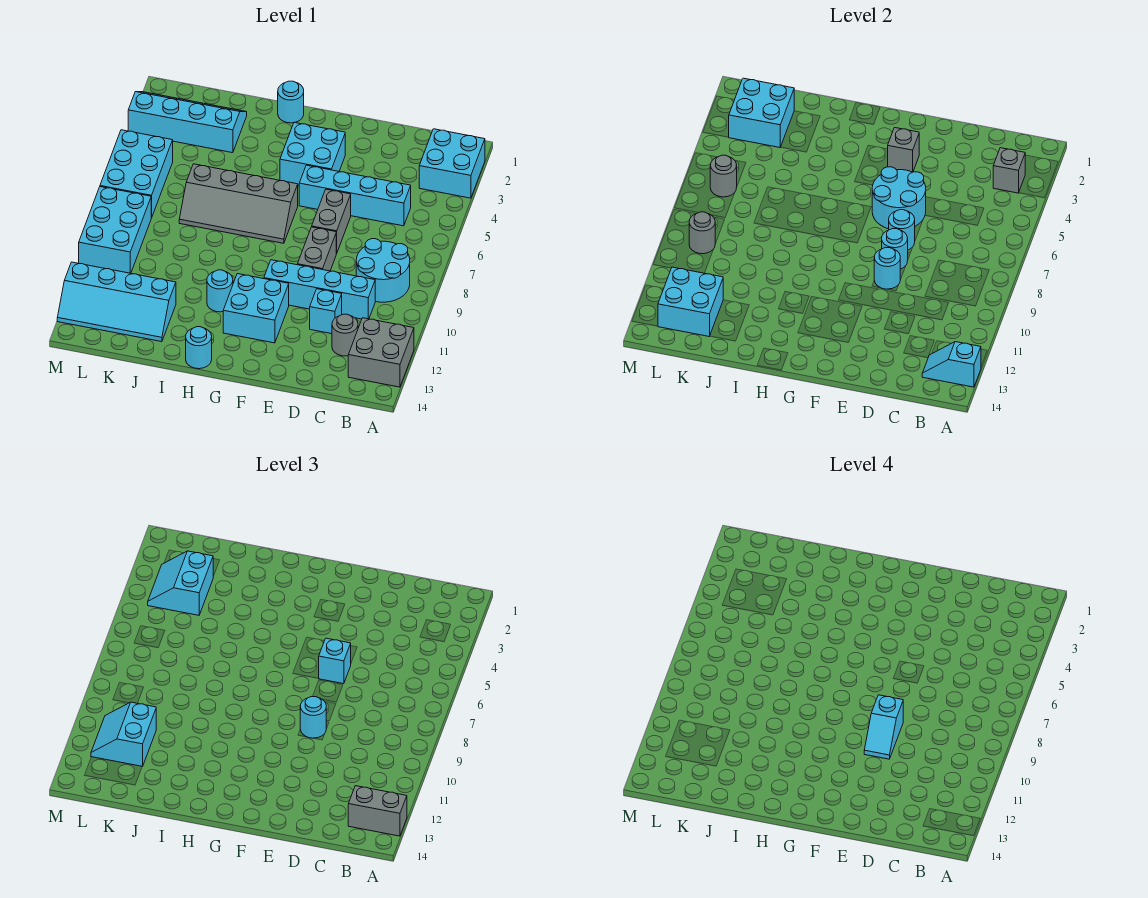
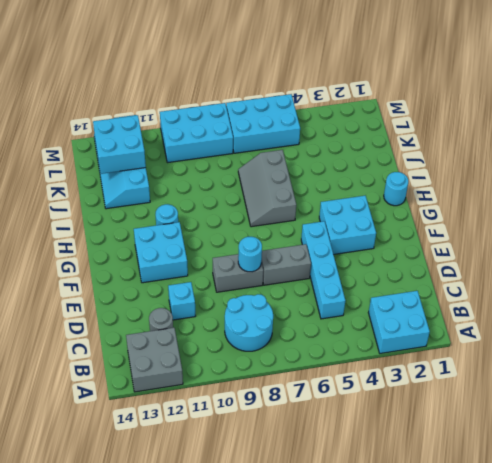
grey slope H6:J7 level 1 top 6 -> grey slope G6:J7 level 1 top 6
none -> cyan brick C10:F10 level 1
none -> cyan round brick H14 level 1
none -> cyan slope J2:M3 level 1 top 3
none -> cyan slope A13:B13 level 2 top A

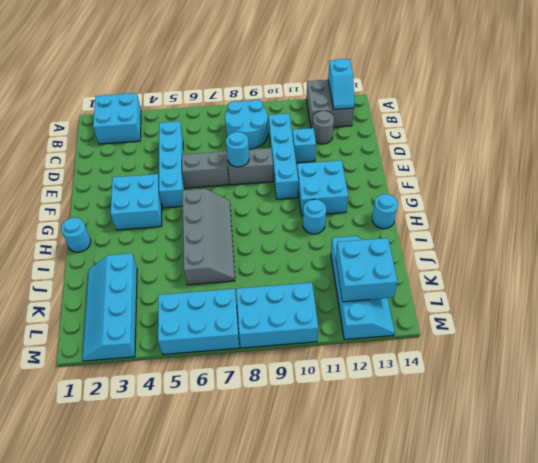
none -> grey brick B3 level 2
none -> cyan round brick E5:F6 level 2
none -> cyan round brick E7 level 2
none -> cyan round brick E9 level 2

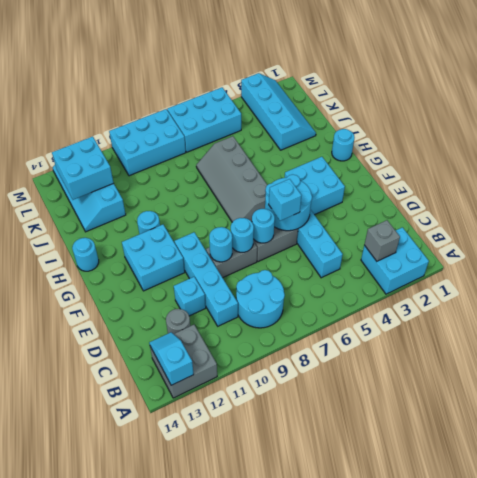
none -> grey brick F3 level 2
none -> cyan brick K2:L3 level 2
none -> grey round brick L6 level 2
none -> grey round brick L9 level 2

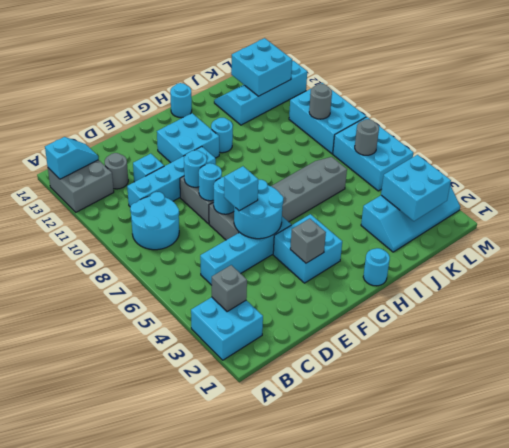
none -> grey brick A13:B13 level 3
none -> cyan round brick E9 level 3
none -> cyan slope K3:L4 level 3 top K
none -> cyan slope K11:L12 level 3 top K

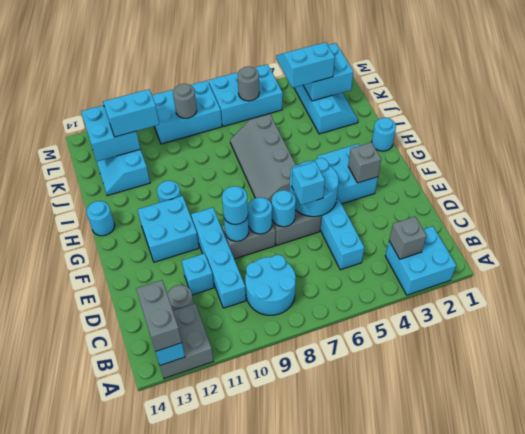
none -> cyan slope E9:E10 level 4 top 9

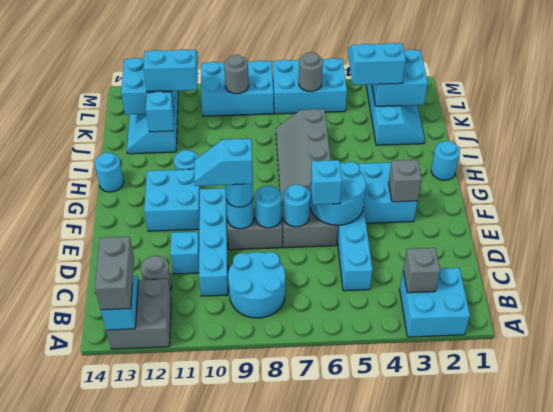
cyan brick J12 level 2 -> none

